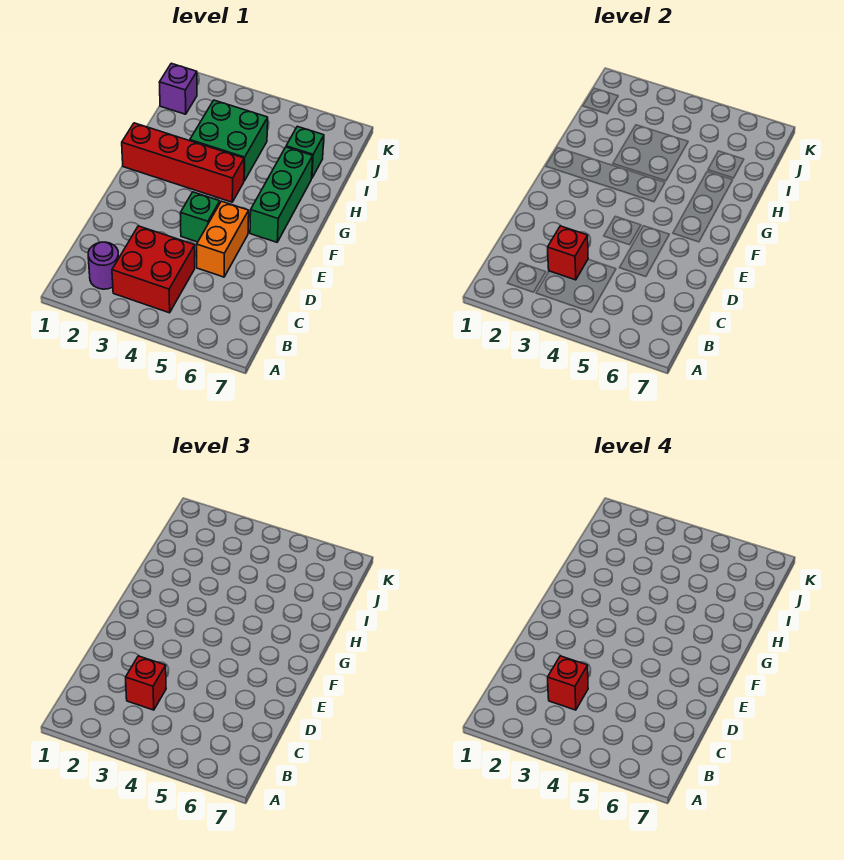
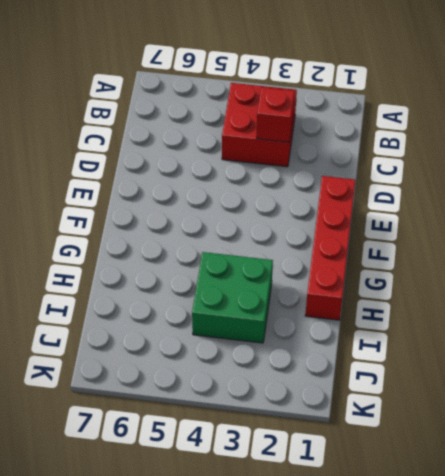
red brick E1:H1 level 1 -> red brick G1:G4 level 1
none -> purple round brick B2 level 1
none -> orange brick D5:E5 level 1
none -> green brick E4 level 1

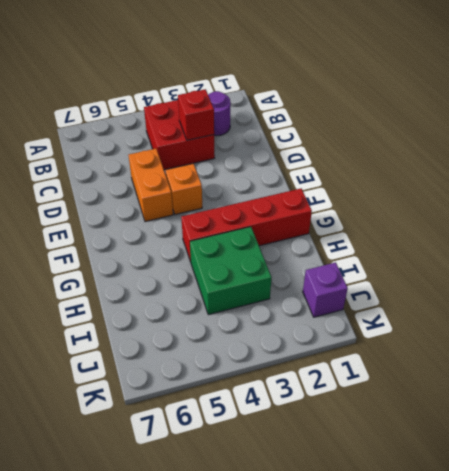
orange brick E4 level 1 -> green brick E4 level 1
none -> green brick F6:H6 level 1
none -> green brick I6 level 1
none -> red brick C3 level 3

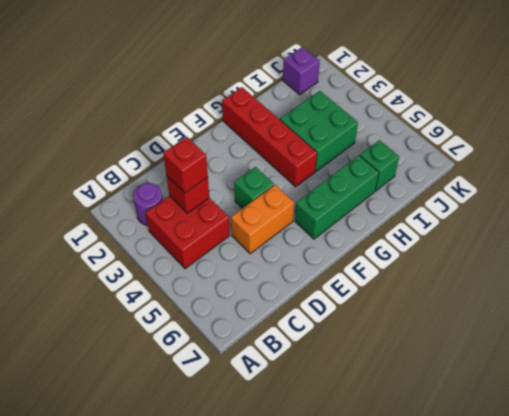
none -> red brick C3 level 4

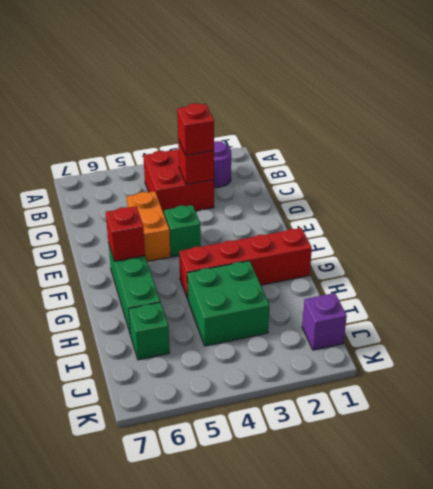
red brick F6 level 2 -> red brick C3 level 4

